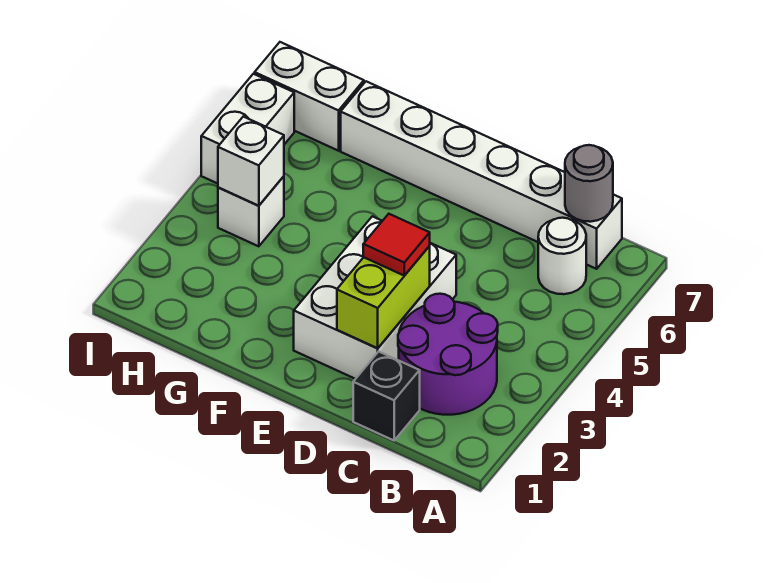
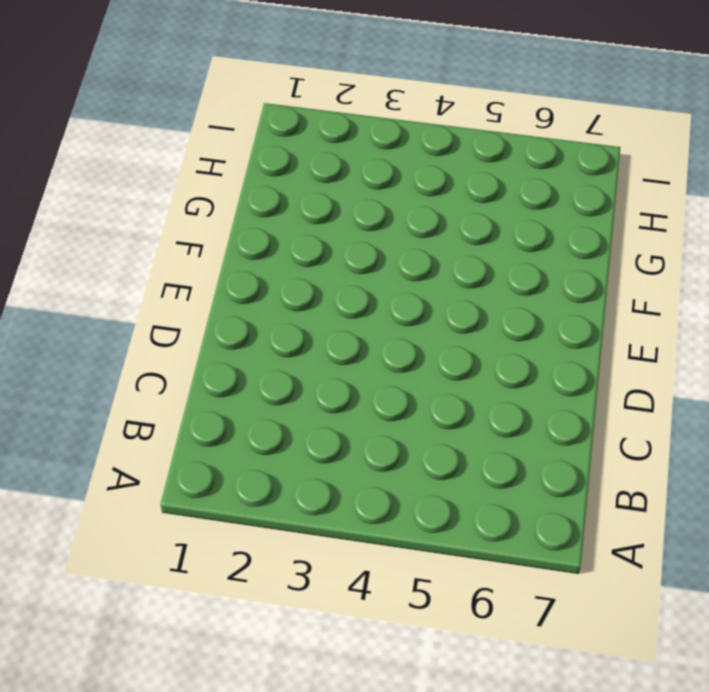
none -> purple round brick B2:C3 level 1
none -> white round brick B6 level 1
none -> white brick B7:G7 level 1

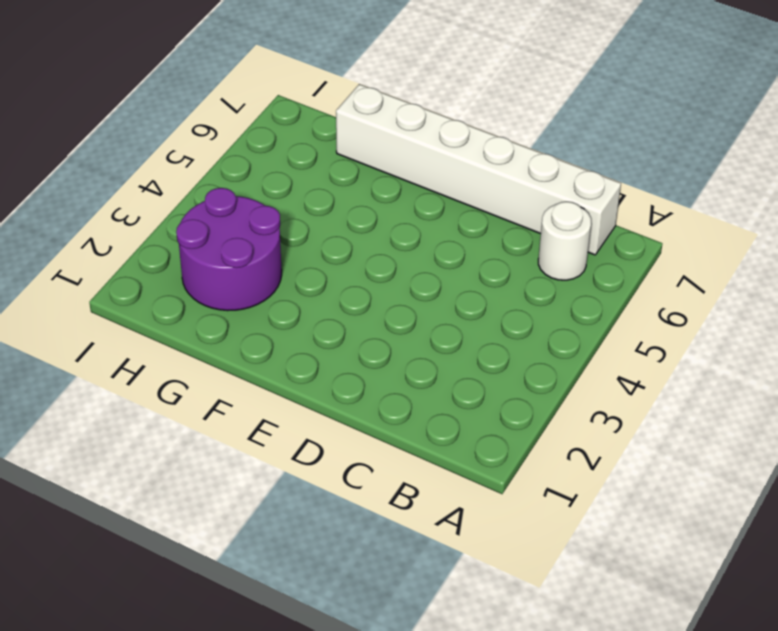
purple round brick G2:H3 level 1 -> purple round brick B2:C3 level 1
none -> black brick C1 level 1
none -> white brick D2:E4 level 1
none -> white brick H4 level 1

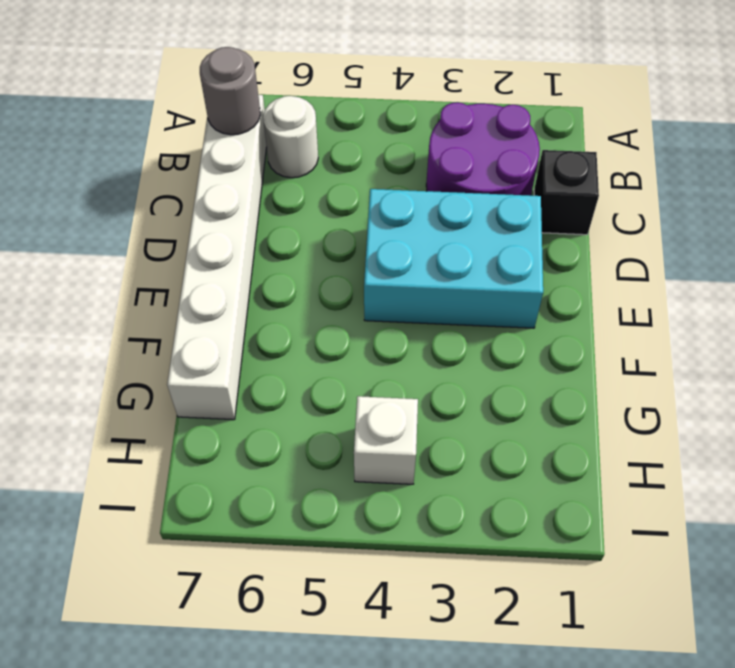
cyan brick D2:E4 level 1 -> white brick D2:E4 level 1
none -> white brick H7:I7 level 1
none -> white brick I5:I6 level 1
none -> lime brick D2:D3 level 2

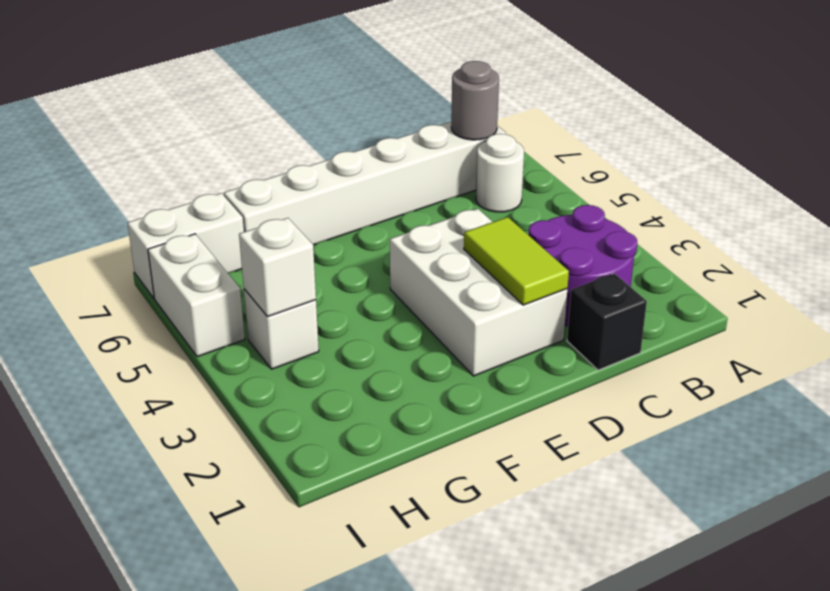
lime tile D2:D3 level 2 -> lime brick D2:D3 level 2
none -> red tile D3 level 3

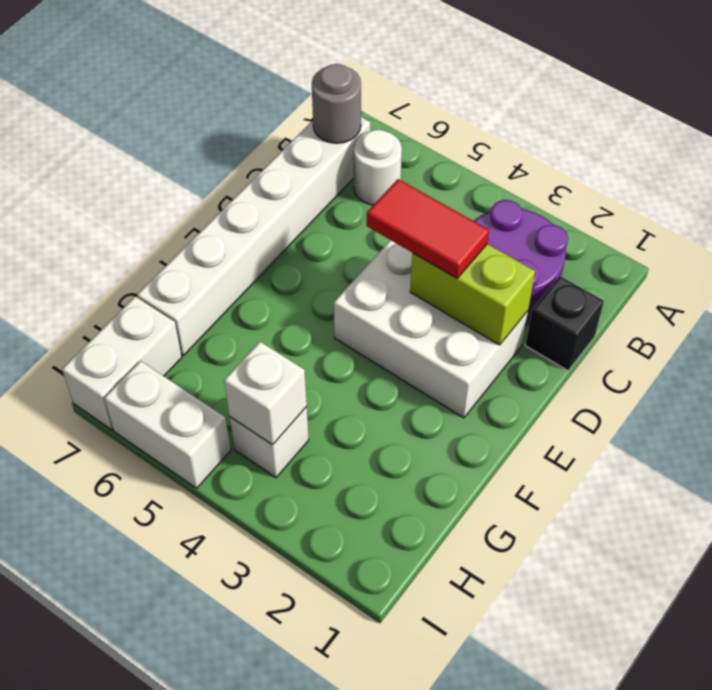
red tile D3:D4 level 3 -> red tile D3 level 3

